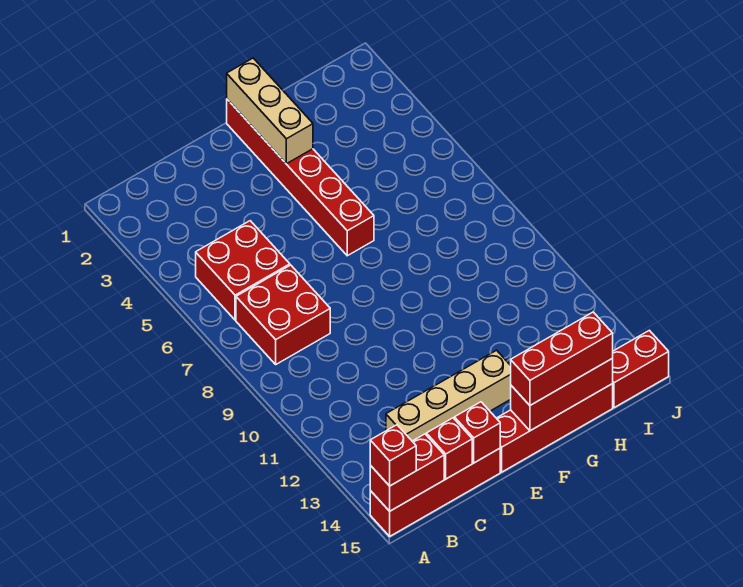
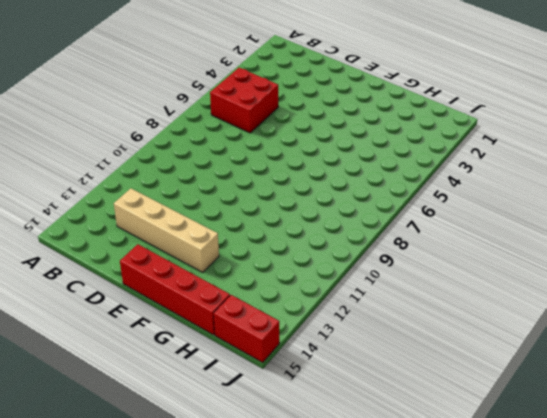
none -> red brick A15:D15 level 1
none -> red brick B7:C8 level 1
none -> red brick F1:F6 level 1

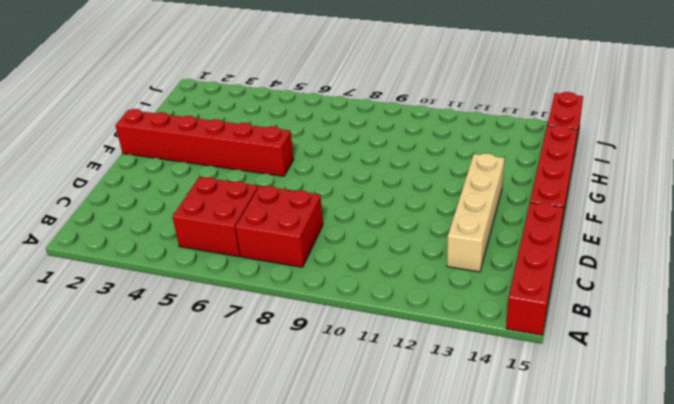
none -> red brick A15:B15 level 2
none -> red brick C15 level 2
none -> red brick D15 level 2

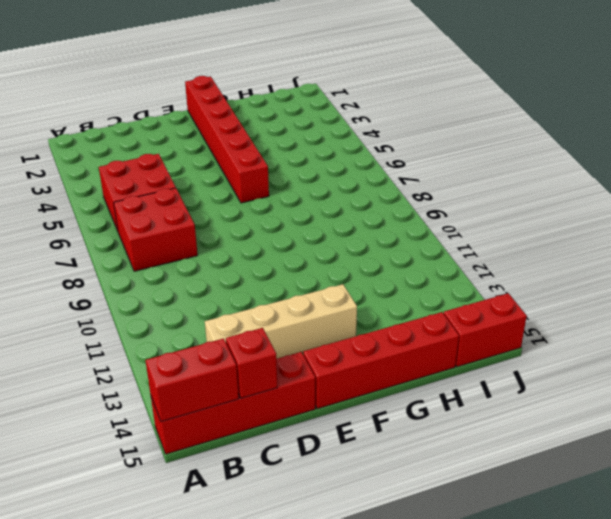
none -> red brick D15 level 2
none -> tan brick F1:F3 level 2
none -> red brick F15:H15 level 2

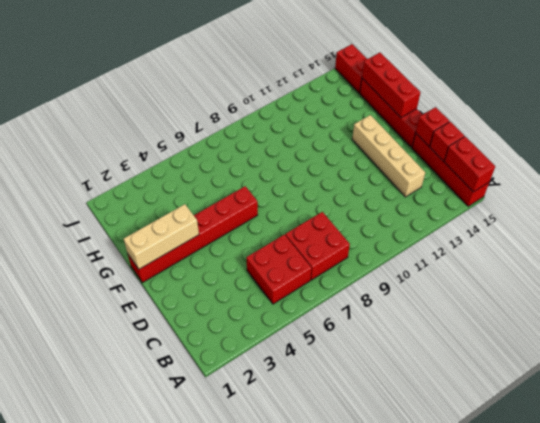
none -> red brick A15 level 3
none -> red brick F15:H15 level 3

